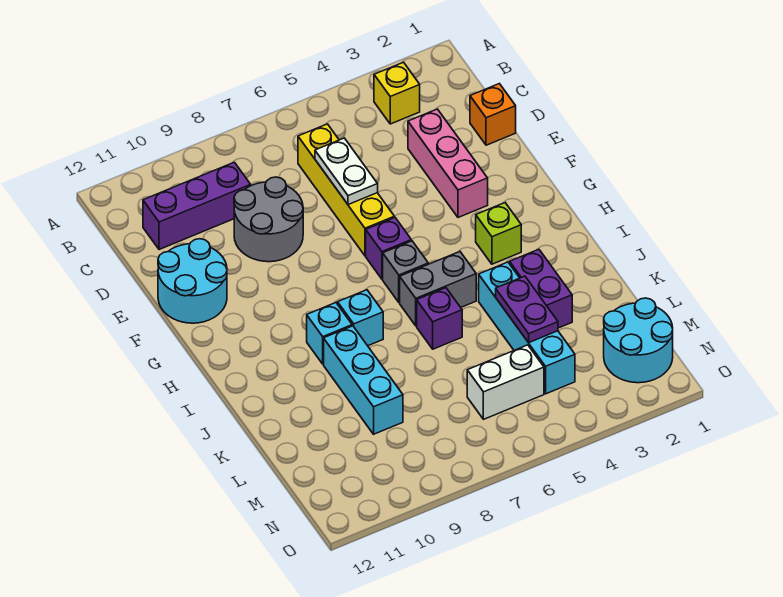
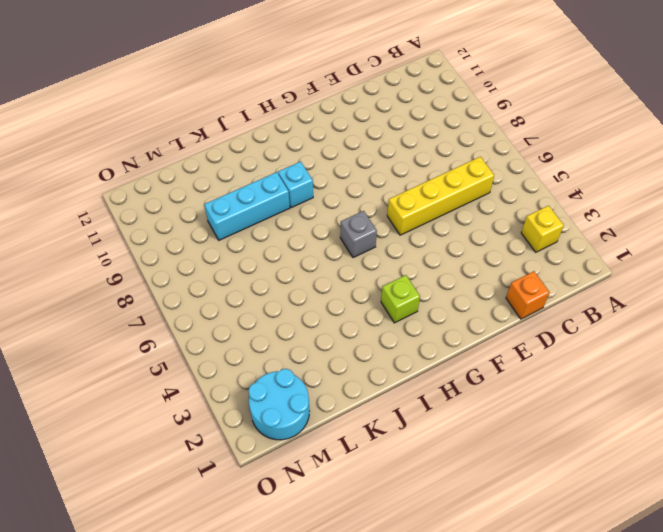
none -> purple brick C9:C11 level 1
none -> pink brick D3:F3 level 1
none -> grey round brick D8:E9 level 1

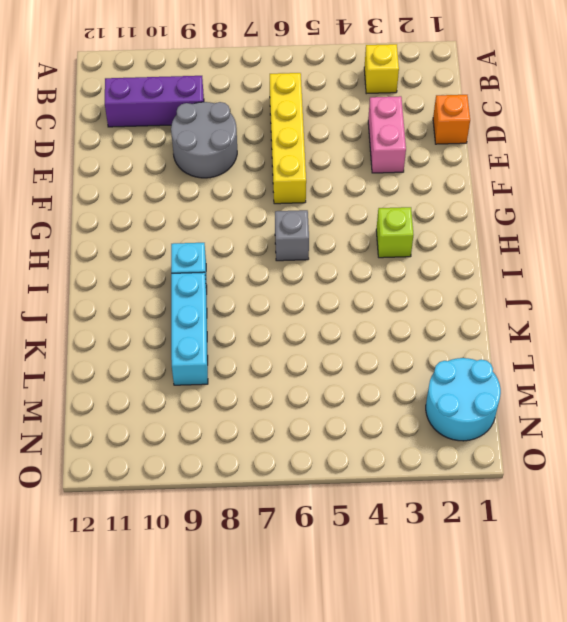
pink brick D3:E3 level 1 -> pink brick D3:F3 level 1
none -> cyan round brick E11:F12 level 1
none -> purple brick G6 level 1
none -> grey brick I5:I6 level 1

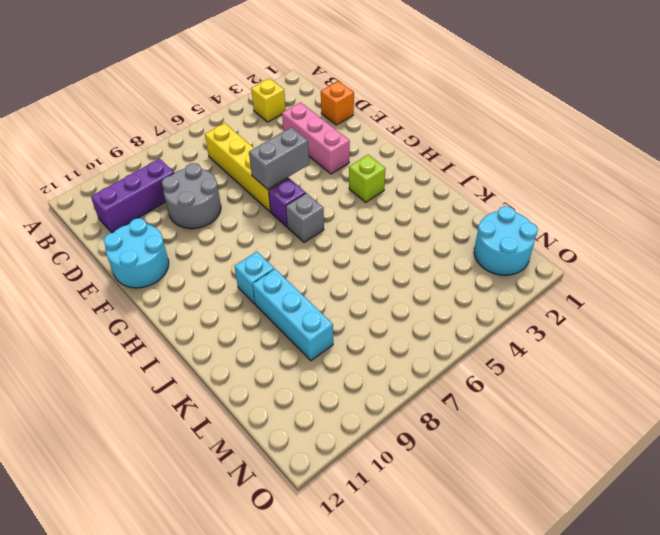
grey brick F5:F6 level 2 -> grey brick I5:I6 level 1
none -> cyan brick I8 level 1
none -> purple brick J3:K3 level 1
none -> cyan brick J4:M4 level 1

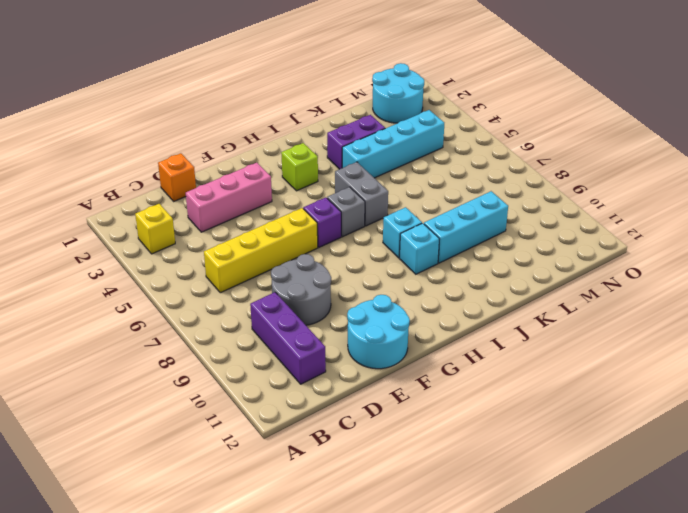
none -> purple brick J6 level 1
none -> white brick M5:M6 level 1
none -> white plate D6:E6 level 2

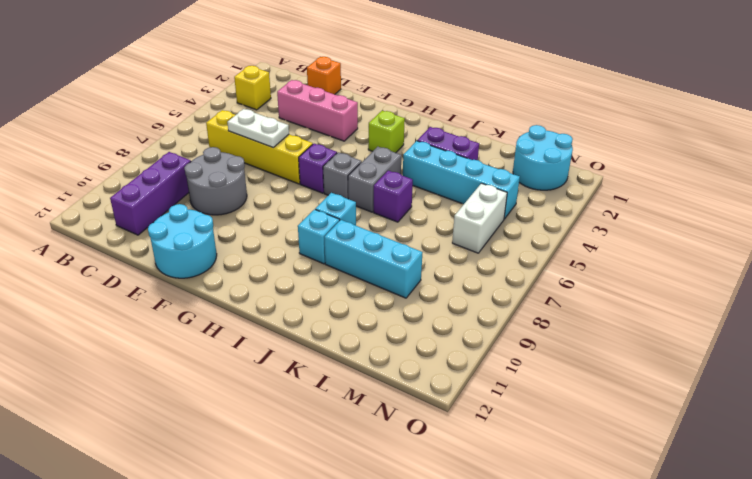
none -> purple plate K4:L4 level 2

